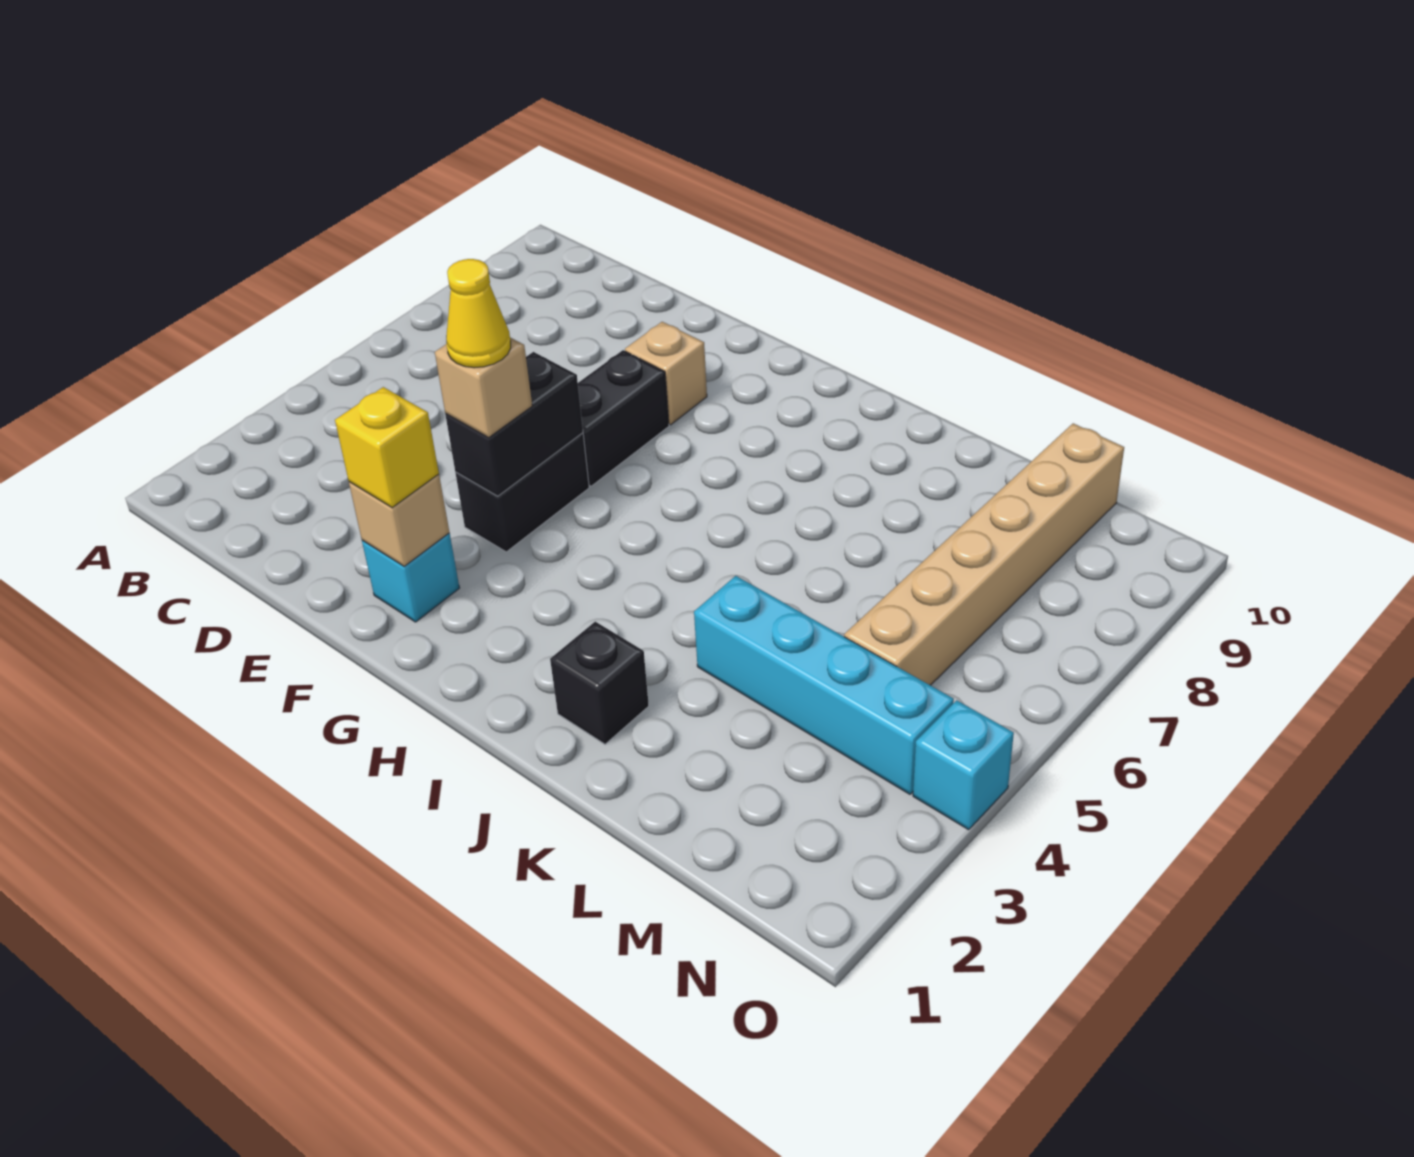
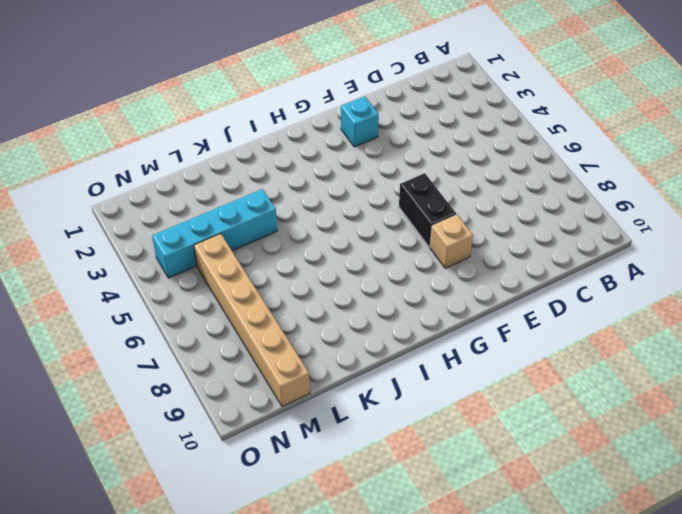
none -> black brick F4:F5 level 1
none -> black brick J2 level 1
none -> cyan brick O4 level 1

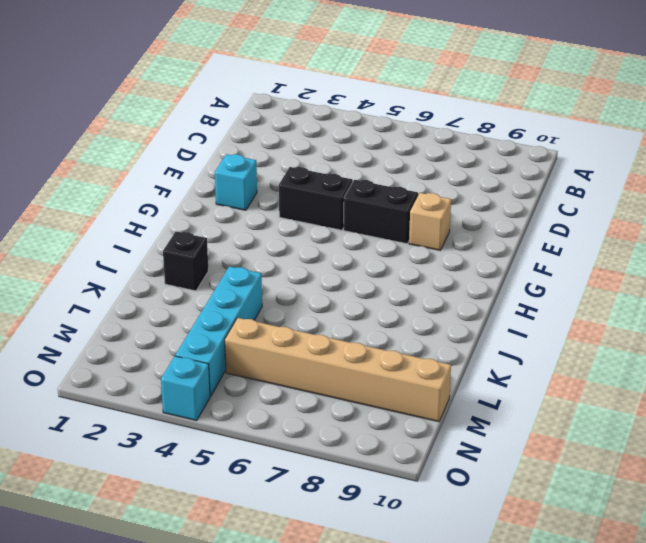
none -> tan brick F2 level 2
none -> black brick F4:F5 level 2
none -> yellow brick F2 level 3

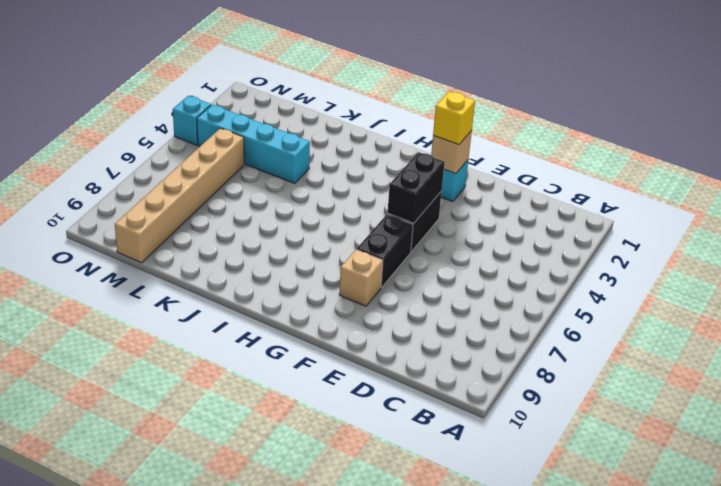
none -> black brick J2 level 1
none -> tan brick F4 level 3
none -> yellow cone F4 level 4

